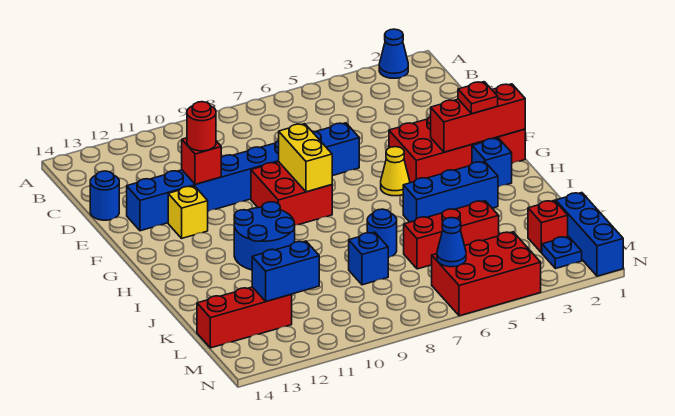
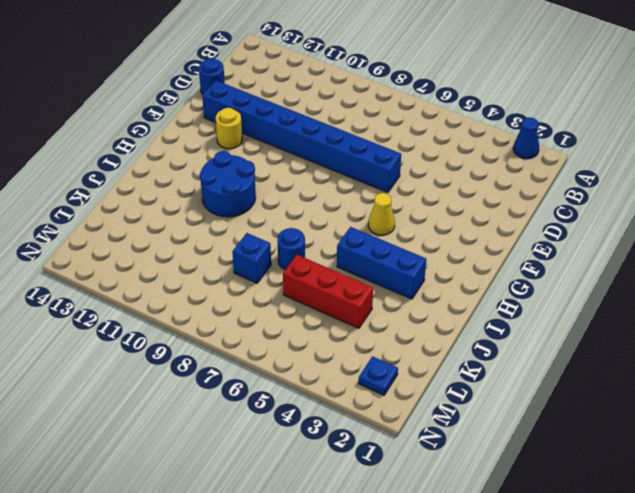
yellow round brick F12 level 1 -> yellow brick F12 level 1
none -> red brick F1:G4 level 1
none -> red brick F8:G9 level 1
none -> blue brick H2 level 1

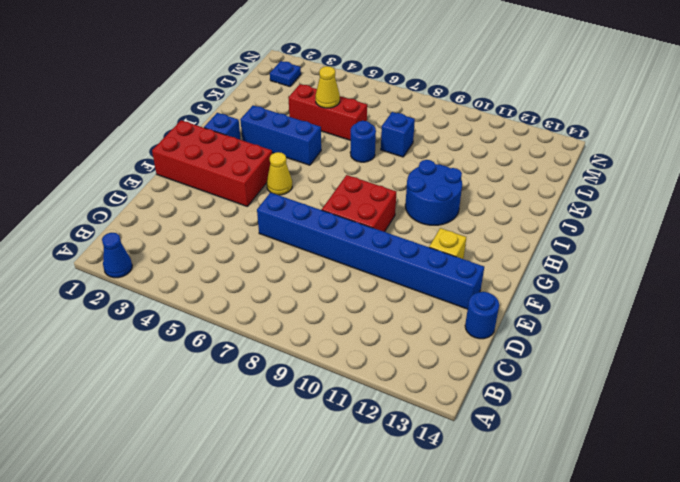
yellow cone K5 level 2 -> none
none -> blue brick L1:N1 level 1
none -> red brick L2 level 1
none -> red brick L12:L14 level 1

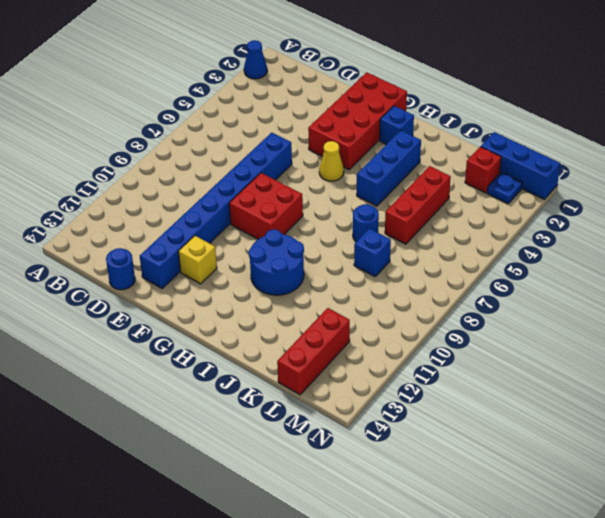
none -> red brick M4:N6 level 1
none -> red brick E11 level 2
none -> yellow brick F8:G8 level 2

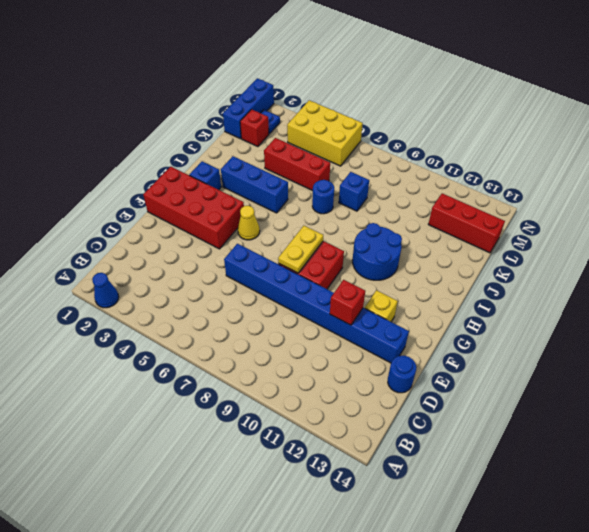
yellow plate F8:G8 level 2 -> yellow brick F8:G8 level 2
yellow brick M4:N6 level 1 -> red brick M4:N6 level 1
none -> red brick G1:G3 level 2
none -> blue brick L11:L12 level 2
none -> blue cone M6 level 2

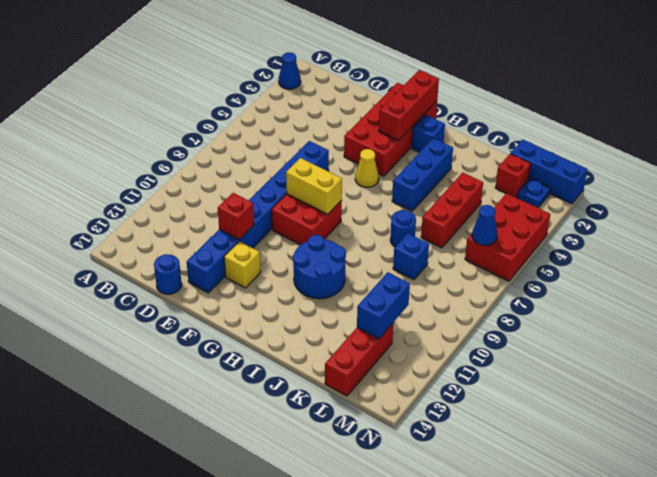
none -> red round brick E11 level 3
none -> red plate G2 level 3

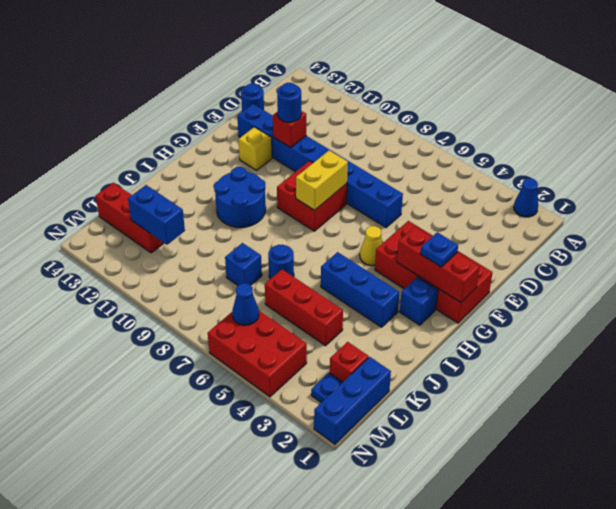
blue round brick E11 level 3 -> red round brick E11 level 3
blue plate G2 level 3 -> red plate G2 level 3

